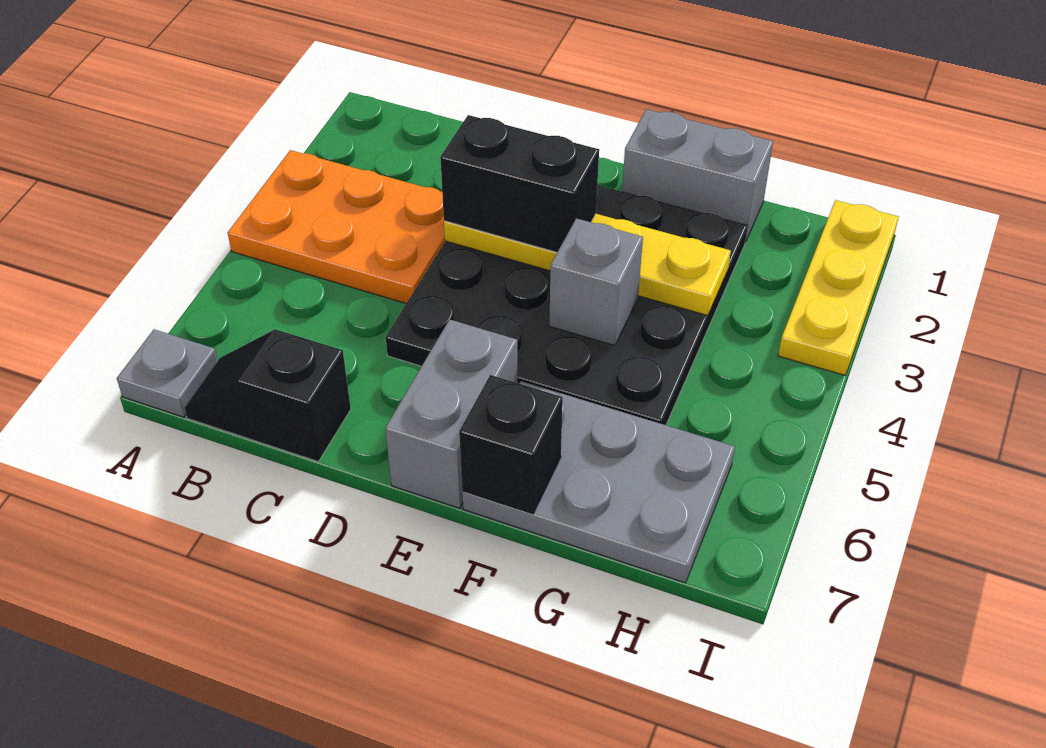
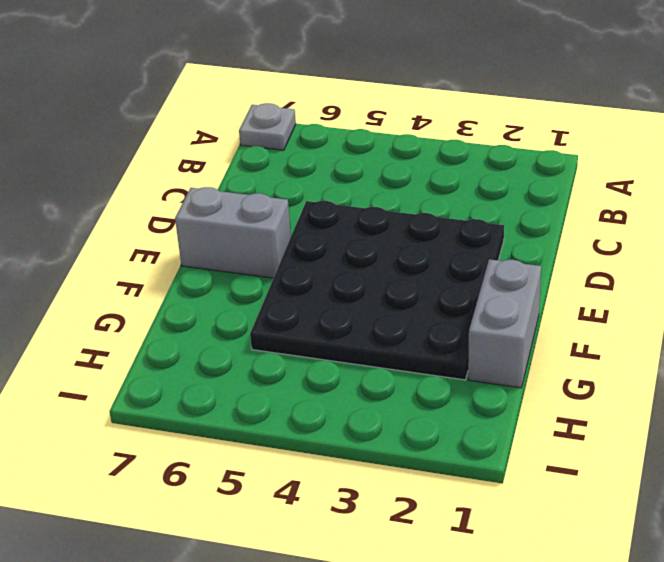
none -> orange plate A3:C4 level 1
none -> black slope B7:C7 level 1 top C
none -> grey plate F6:H7 level 1

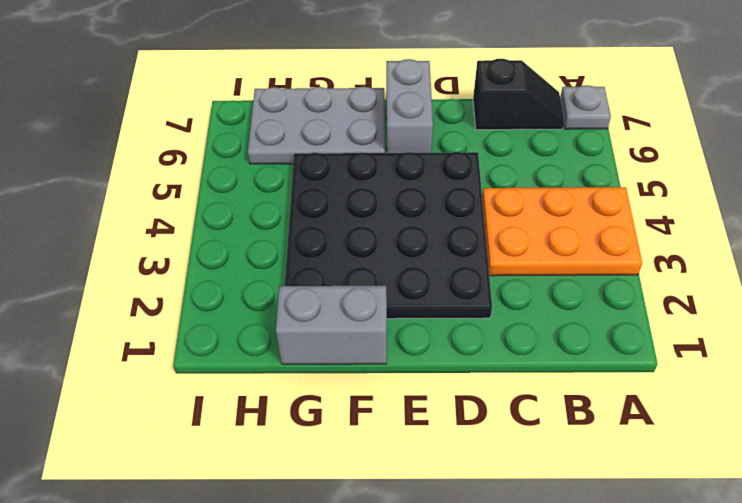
none -> yellow plate I1:I3 level 1
none -> yellow plate D3:G3 level 2
none -> grey brick F4 level 2

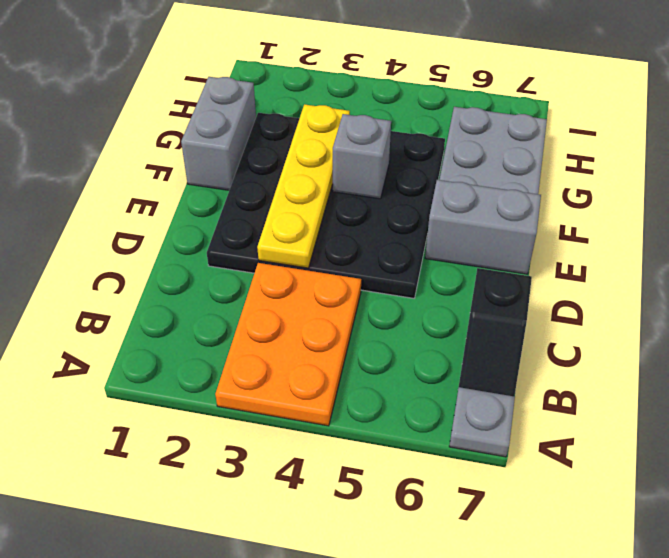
none -> yellow plate I1:I3 level 1
none -> black brick F7 level 2
none -> black brick D3:E3 level 3

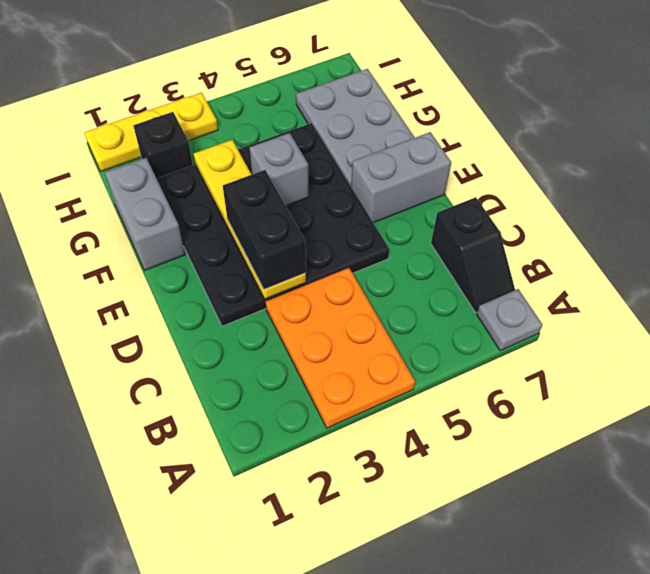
black brick H2 level 1 -> black brick F7 level 2

